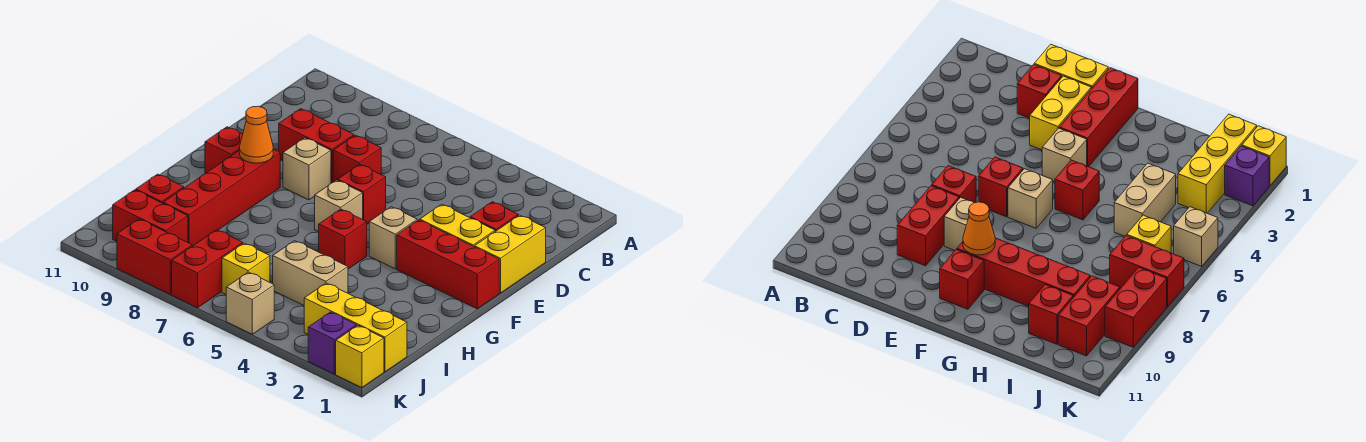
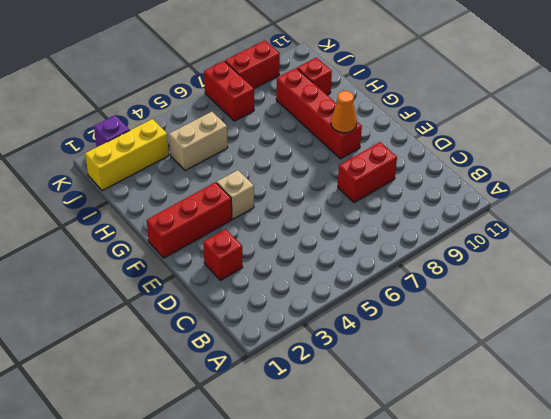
none -> yellow brick D1:E1 level 1
none -> red brick D7 level 1
none -> yellow brick E2:E3 level 1

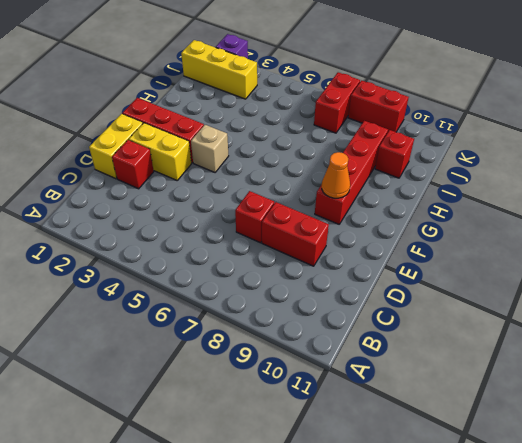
none -> red brick E6 level 1
none -> tan brick E8 level 1
none -> tan brick F6 level 1

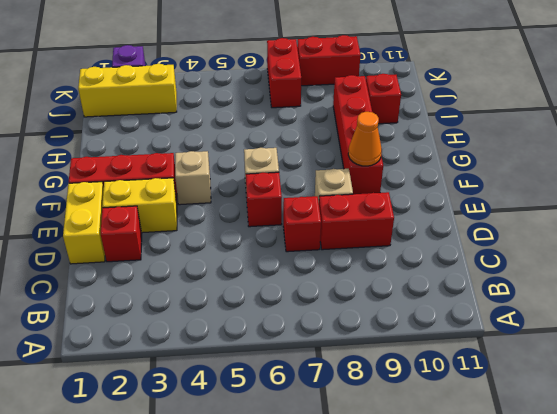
none -> red brick F10 level 1
none -> red brick G5 level 1
none -> tan brick I4:I5 level 1

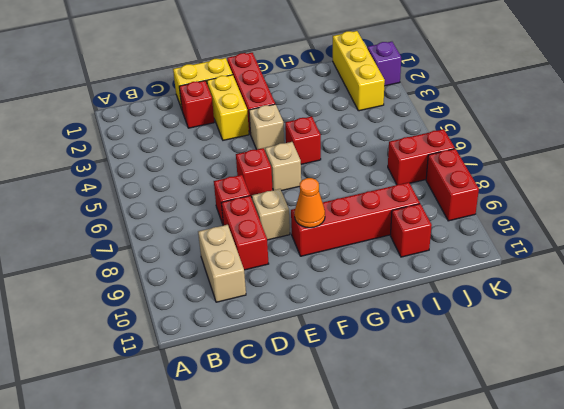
tan brick C9:C10 level 1 -> tan brick I4:I5 level 1
none -> red brick F10 level 1
none -> yellow brick J6 level 1
none -> red brick J9:J10 level 1

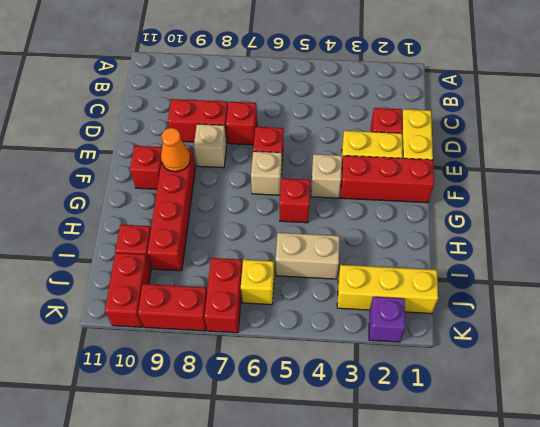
red brick J10:K10 level 1 -> red brick J9:J10 level 1
none -> yellow brick K1 level 1
none -> tan brick K5 level 1

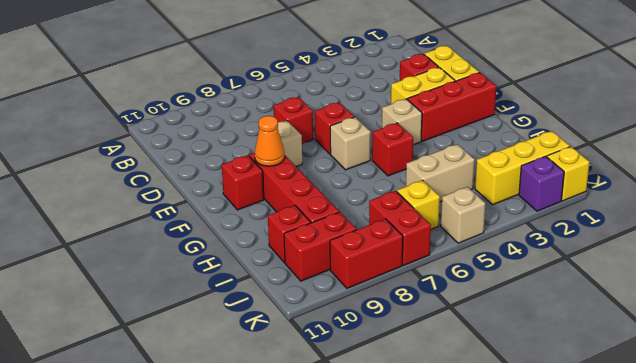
none -> red brick D8:D9 level 1

